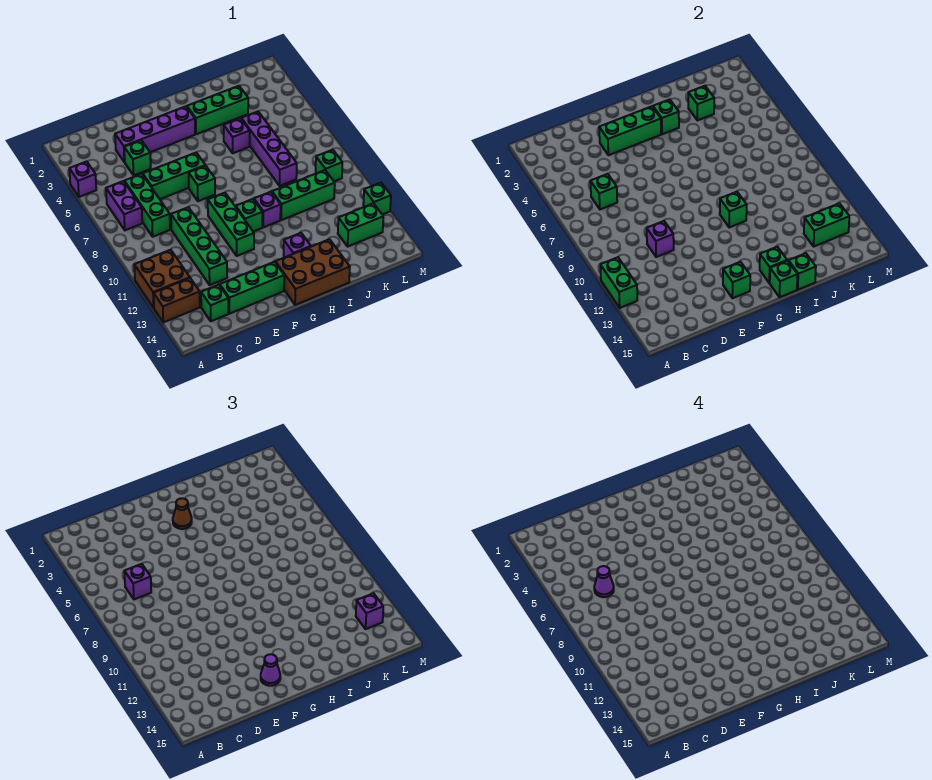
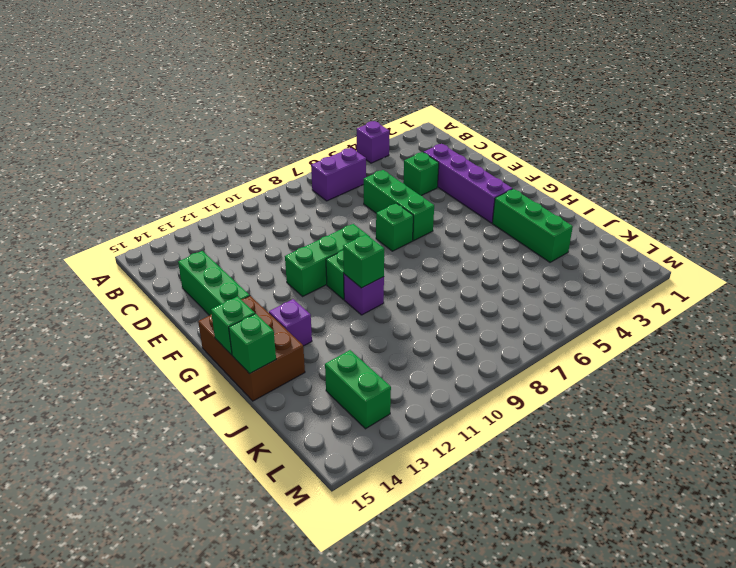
none -> brown brick A11:B12 level 1
none -> brown brick A13:B13 level 1
none -> green brick C6:C8 level 1
none -> green brick C14 level 1

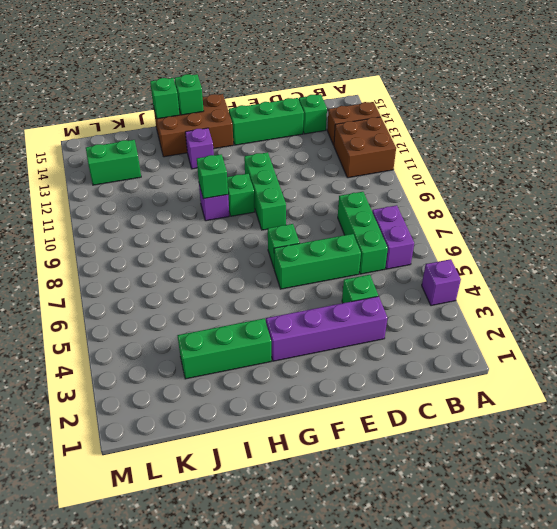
none -> green brick D9:D12 level 1
none -> purple brick I5 level 1
none -> green brick I10:K10 level 1
none -> purple brick J5:J8 level 1

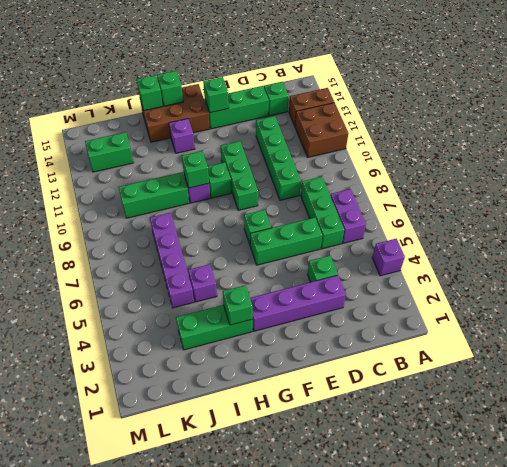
none -> green brick L9 level 1
none -> green brick M12 level 1
none -> green brick A11:A12 level 2
none -> green brick C6 level 2

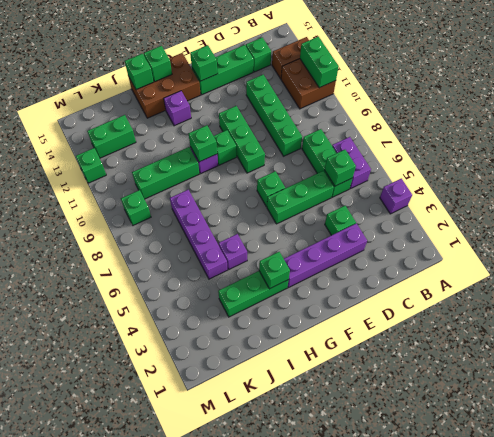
none -> purple brick D10 level 2
none -> green brick E3:G3 level 2
none -> green brick H14 level 2
none -> green brick J3 level 2

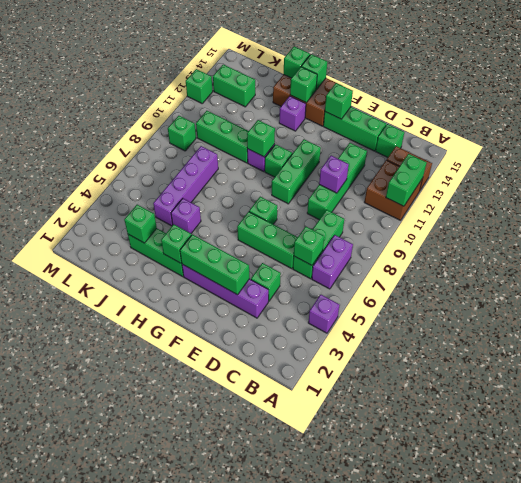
none -> green brick K13:L13 level 2
none -> purple brick C6 level 3
none -> purple cone F14 level 3
none -> brown cone G3 level 3

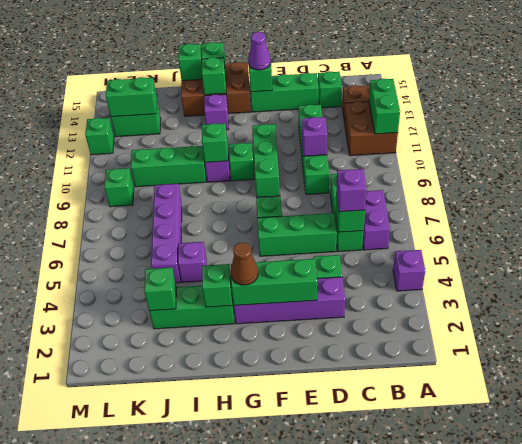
none -> purple brick L13 level 3
none -> purple cone C6 level 4

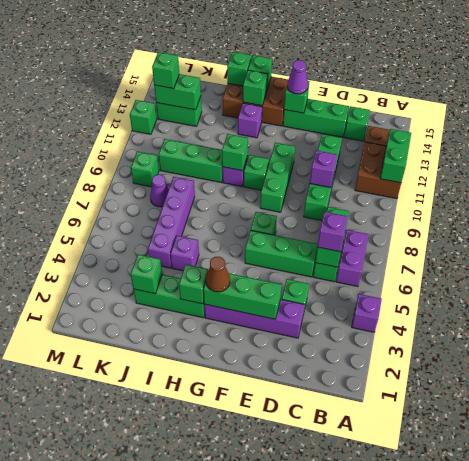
purple cone K8 level 1 -> purple cone C6 level 4
green brick L13 level 3 -> purple brick L13 level 3

